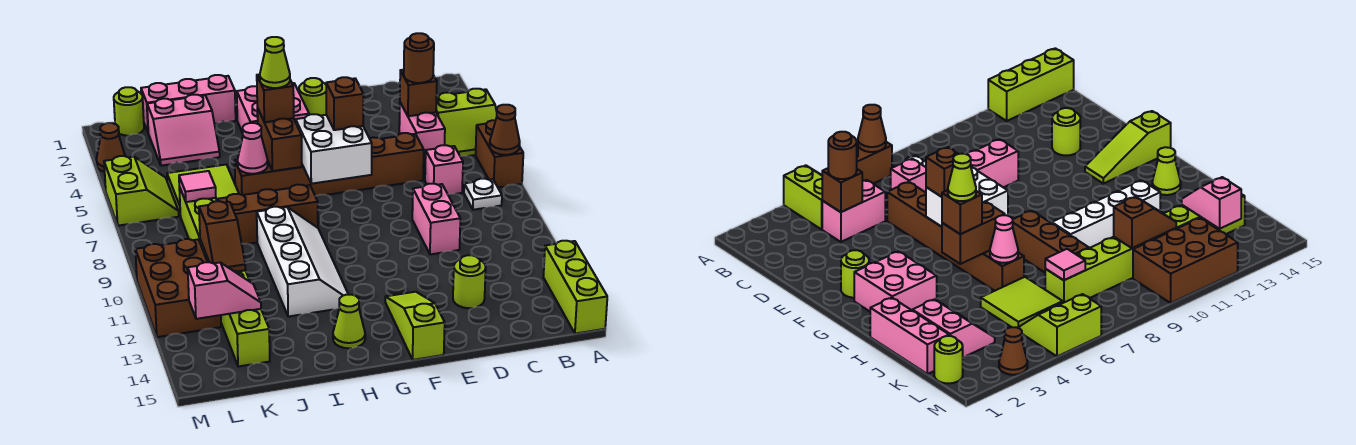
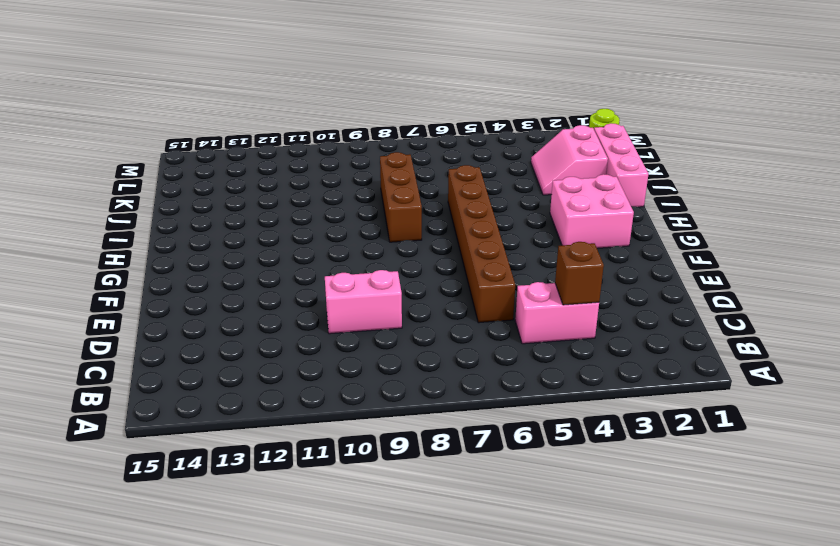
none -> lime slope A4:B5 level 1 top 4
none -> brown brick A6:A7 level 1
none -> lime brick A13:A15 level 1
none -> white plate B8 level 1

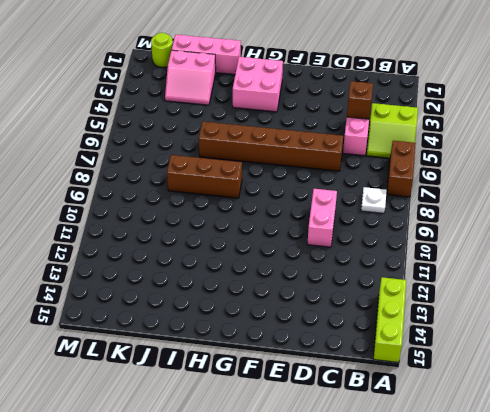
none -> pink brick C7 level 1
none -> lime round brick D13 level 1
none -> lime round brick F2 level 1
none -> lime slope F13:F15 level 1 top 15

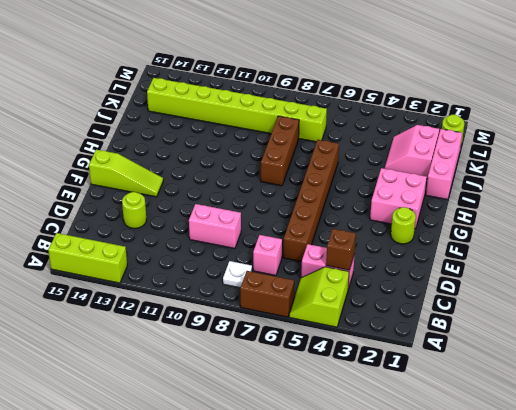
none -> white slope H9:I12 level 1 top I
none -> lime cone H14 level 1
none -> lime tile J5:K6 level 1
none -> lime slope L5:M6 level 1 top M

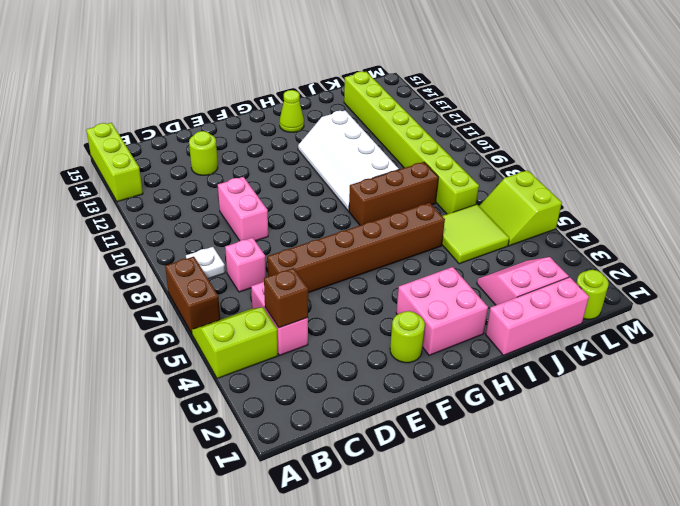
none -> lime slope F13:F15 level 1 top 15
none -> brown brick L10:M12 level 1
none -> brown cone M3 level 1
none -> brown cone A7 level 2

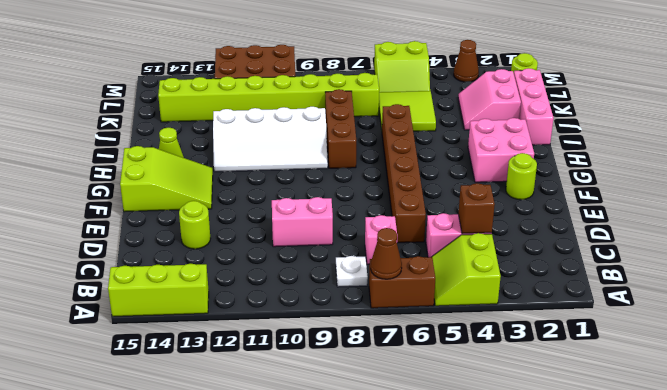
lime slope F13:G15 level 1 top 15 -> lime slope F13:F15 level 1 top 15
none -> white brick F6:G7 level 2
none -> brown brick H5:H6 level 2
none -> pink cone I6 level 2
none -> pink tile K7 level 2

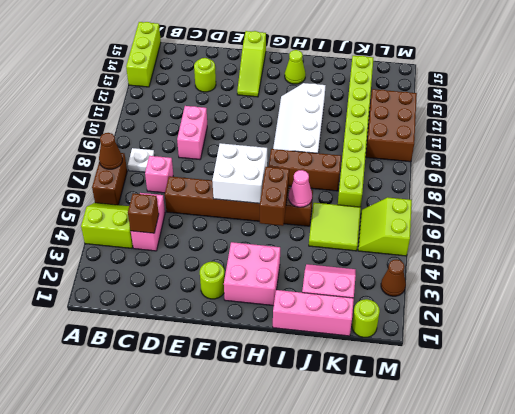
none -> pink tile K7 level 2
none -> brown slope K10:K11 level 2 top 10
none -> pink slope K13:L13 level 2 top L
none -> brown round brick C4 level 3

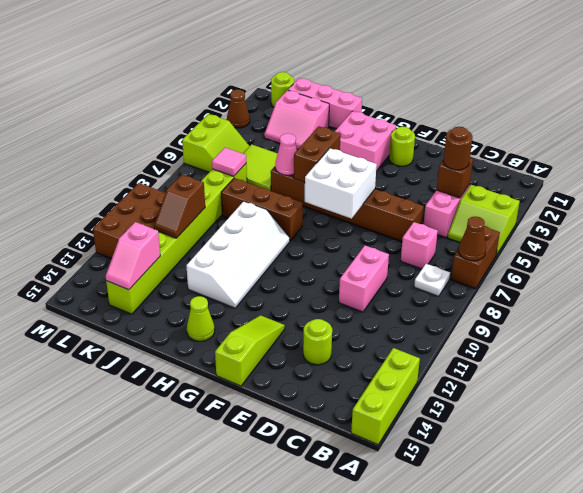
pink slope K13:K14 level 2 top 13 -> pink slope K13:L13 level 2 top L
none -> brown brick F6 level 3
none -> brown brick H5 level 3
none -> lime cone H5 level 4

